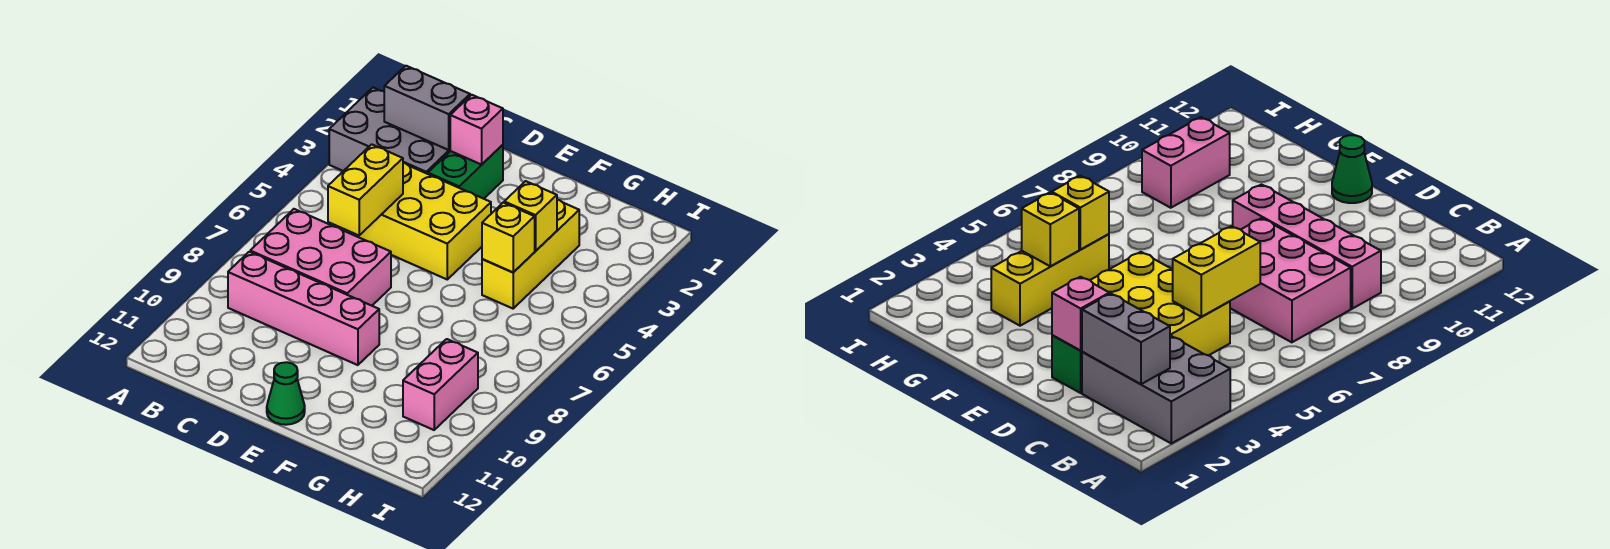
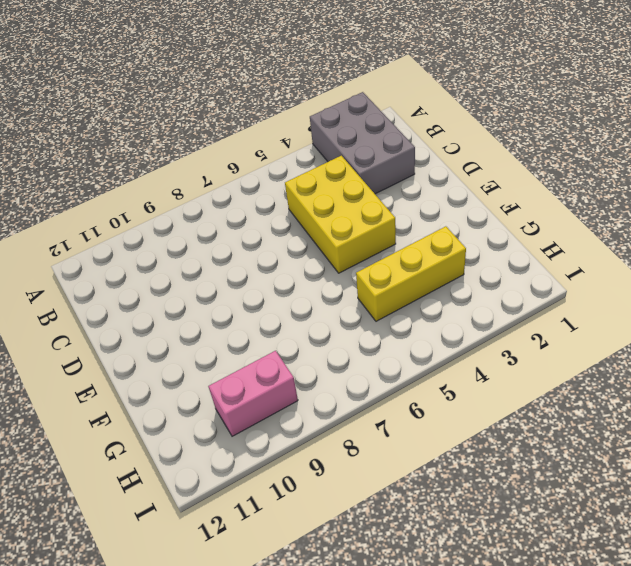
none -> pink brick B7:D8 level 1
none -> pink brick B9:E9 level 1
none -> green brick D2:D3 level 1

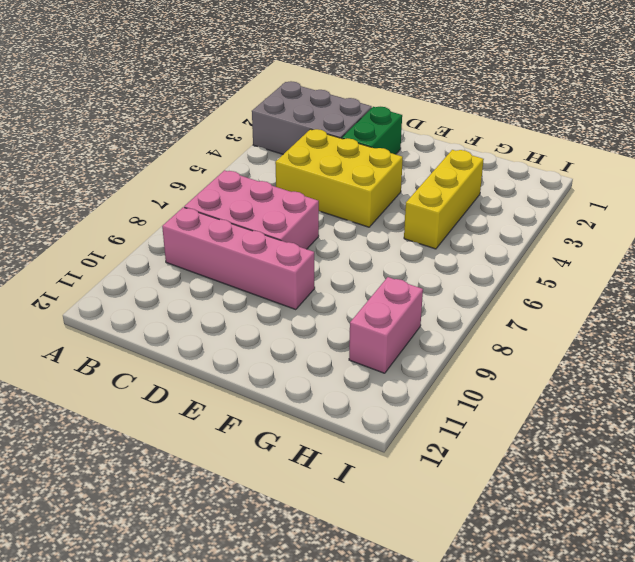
none -> green cone E12 level 1
none -> grey brick B2:C2 level 2
none -> yellow brick C5:C6 level 2

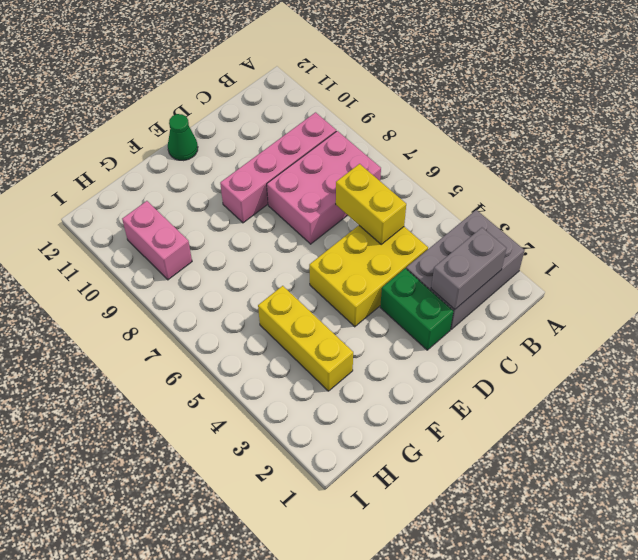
none -> pink brick D2 level 2
none -> yellow brick G4 level 2
none -> yellow brick G5 level 2

